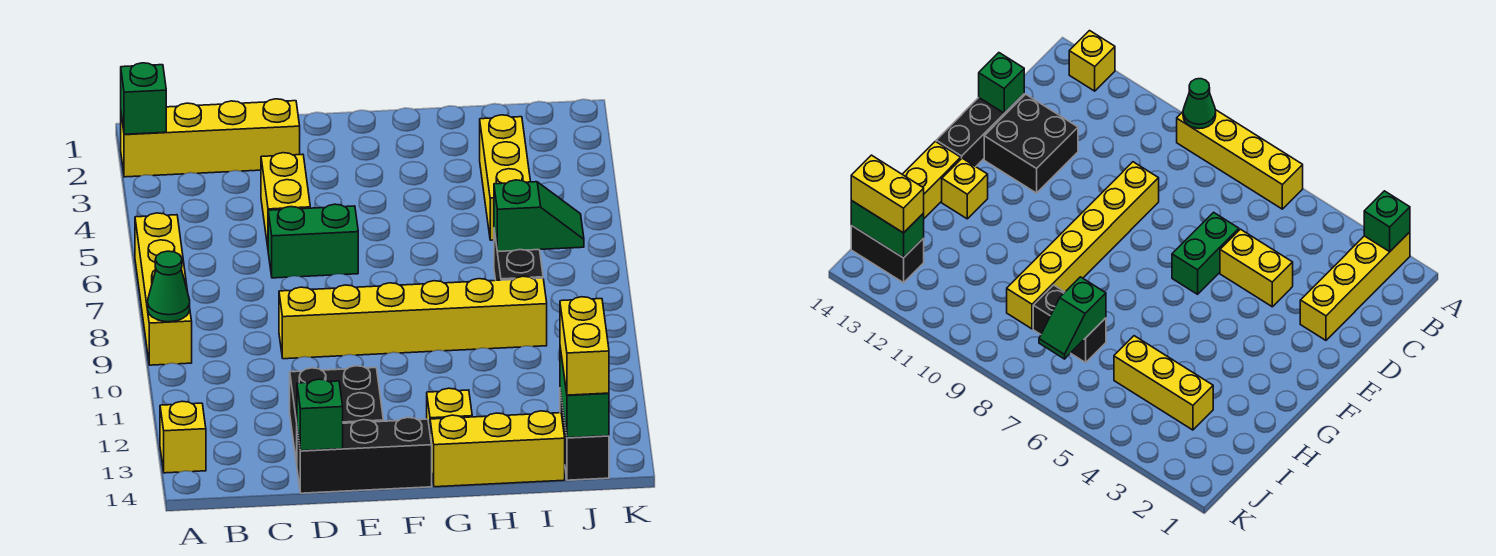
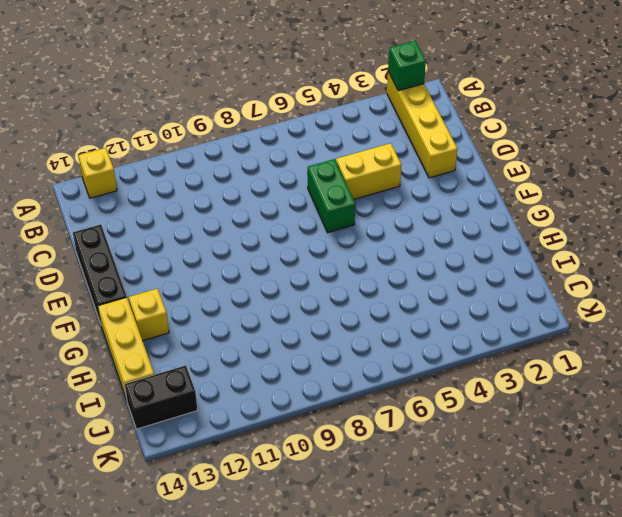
none -> yellow brick A6:A9 level 1
none -> yellow brick D9:I9 level 1
none -> black brick D12:E13 level 1

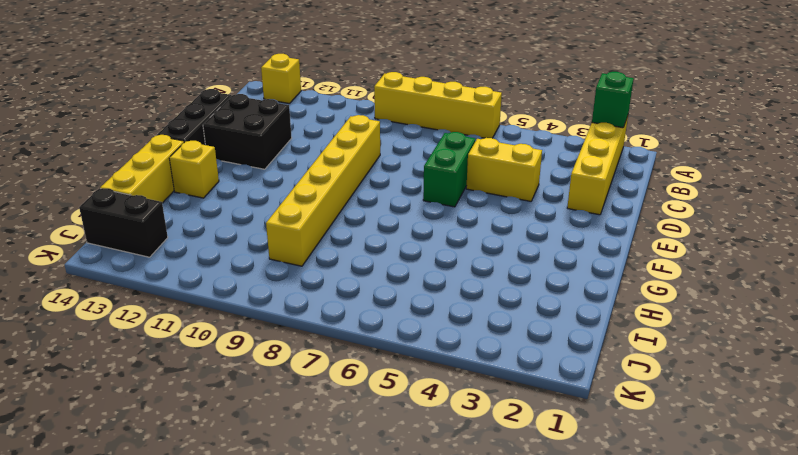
none -> yellow brick I3:I5 level 1
none -> black brick I7:I8 level 1
none -> green cone A9 level 2

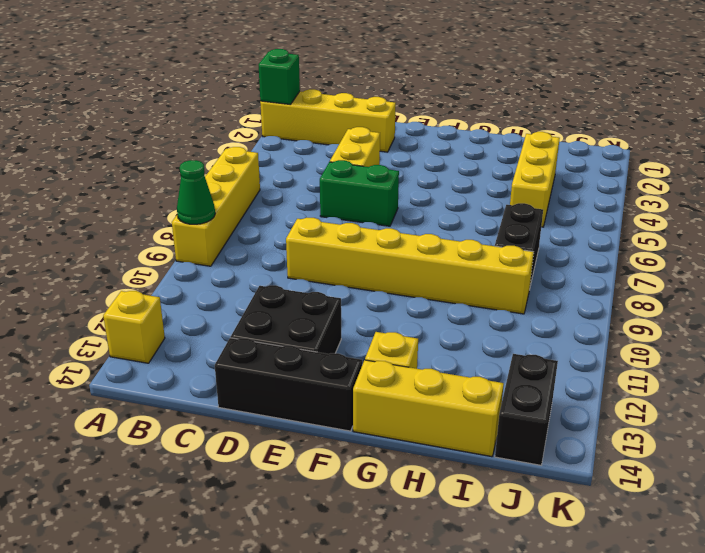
none -> green brick D14 level 2
none -> green slope I7:J7 level 2 top I
none -> green brick J13:J14 level 2

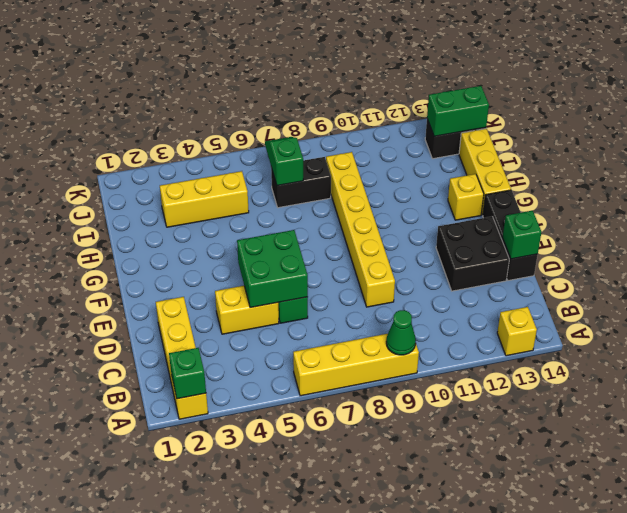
green brick D5:E6 level 2 -> none
none -> yellow brick J13:J14 level 3

